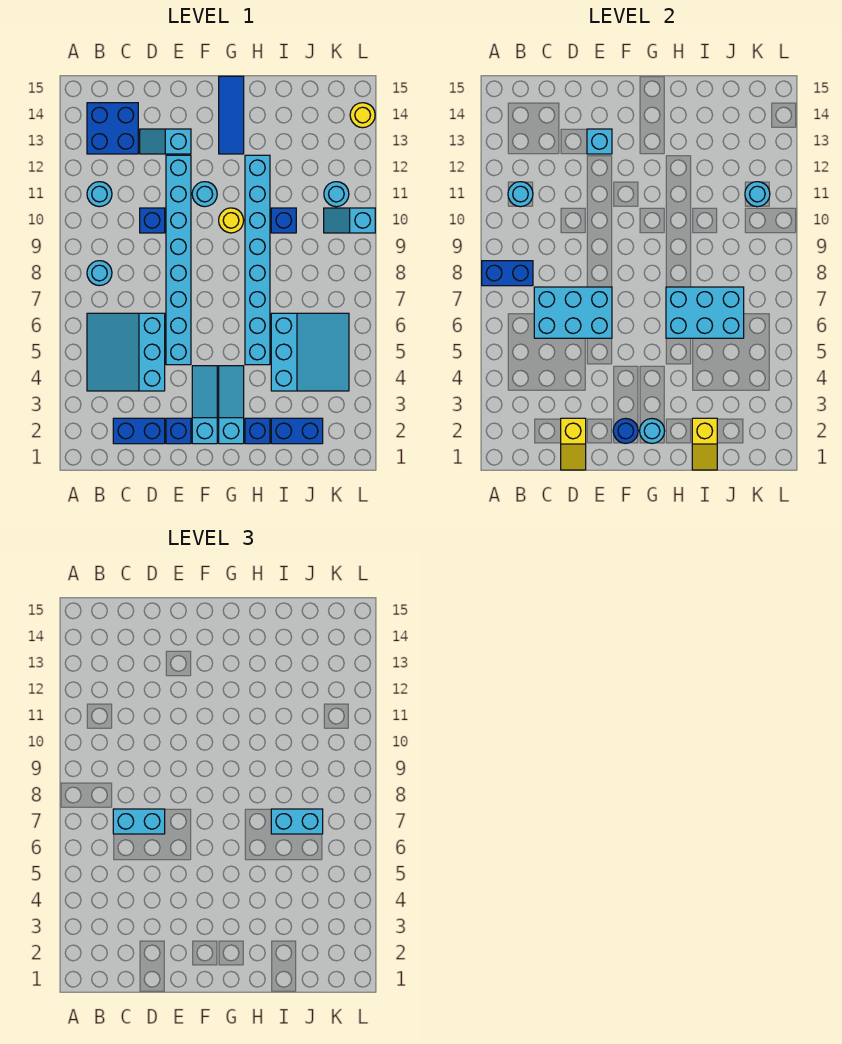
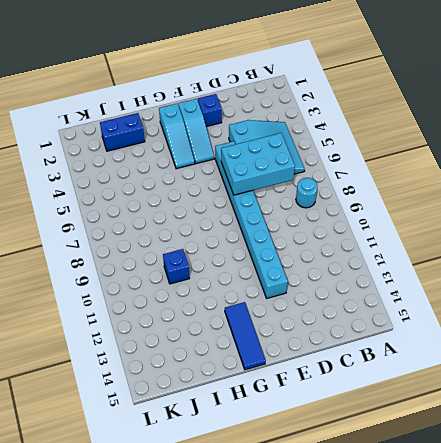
none -> cyan round brick B11 level 1
none -> blue brick B13:C14 level 1
none -> blue brick C2:D2 level 1
none -> blue brick D10 level 1

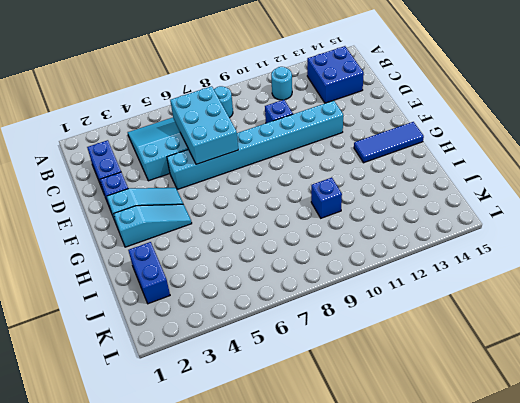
none -> cyan slope D13:E13 level 1 top E
none -> cyan round brick F11 level 1
none -> yellow round brick G10 level 1
none -> blue brick H2 level 1

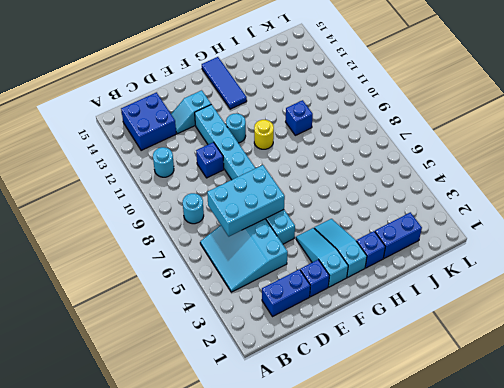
none -> cyan brick H5:H12 level 1
none -> cyan slope I4:K6 level 1 top I
none -> cyan slope K10:L10 level 1 top L
none -> cyan round brick K11 level 1

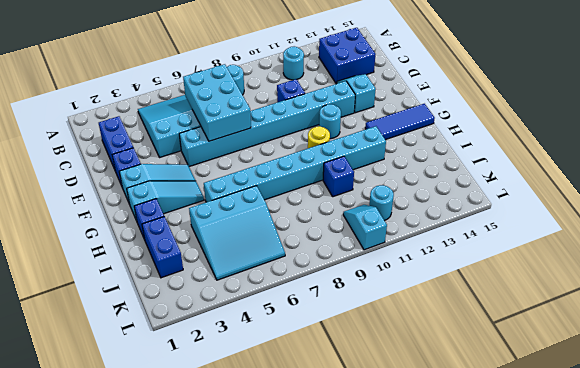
none -> yellow round brick L14 level 1
none -> blue brick A8:B8 level 2
none -> cyan round brick B11 level 2
none -> yellow slope D1:D2 level 2 top 2

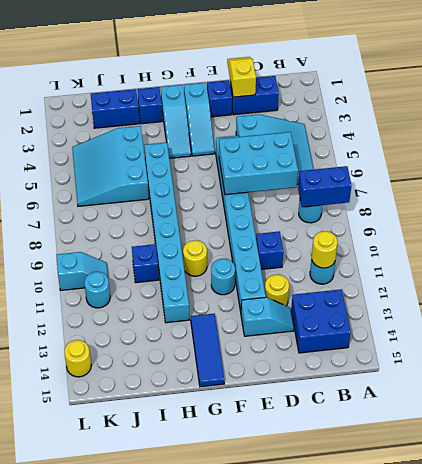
yellow round brick B11 level 2 -> cyan round brick B11 level 2
yellow round brick D12 level 1 -> none
none -> cyan brick E13 level 2
none -> blue round brick F2 level 2
none -> cyan round brick G2 level 2
none -> cyan brick H6:J7 level 2

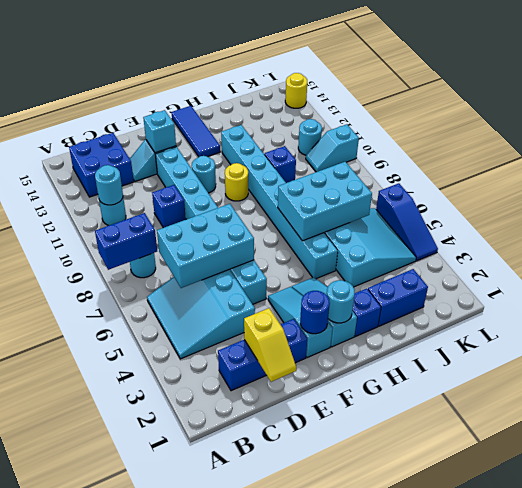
blue slope L4:L6 level 1 top 6 -> none
none -> yellow slope I1:I2 level 2 top 2
none -> cyan round brick K11 level 2
none -> cyan brick C7:D7 level 3
none -> cyan brick I7:J7 level 3

